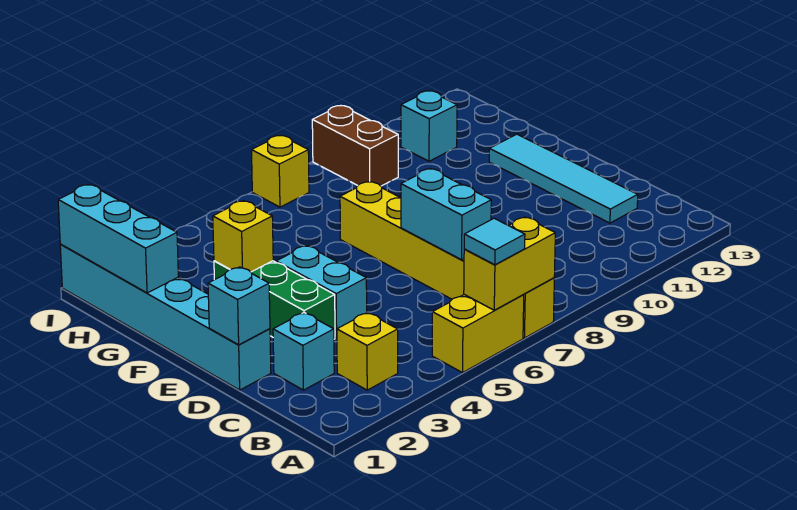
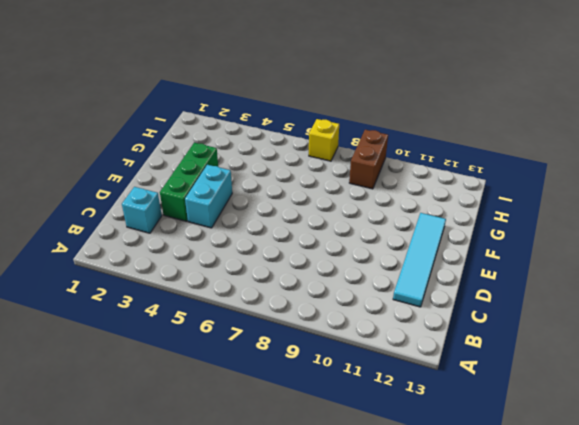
none -> yellow brick A5:A6 level 1
none -> yellow brick A7:F7 level 1
none -> yellow brick B3 level 1

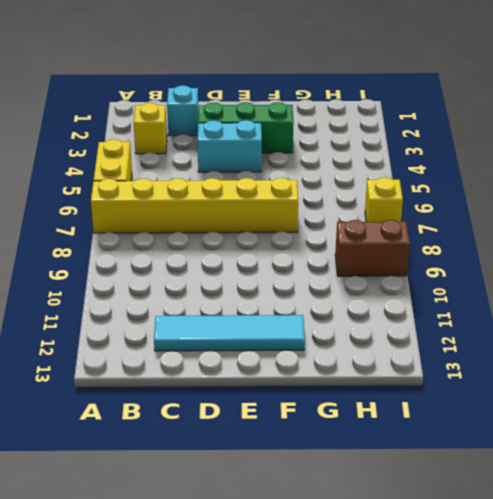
none -> cyan brick D1:I1 level 1
none -> cyan brick H11 level 1
none -> yellow brick A6:A7 level 2

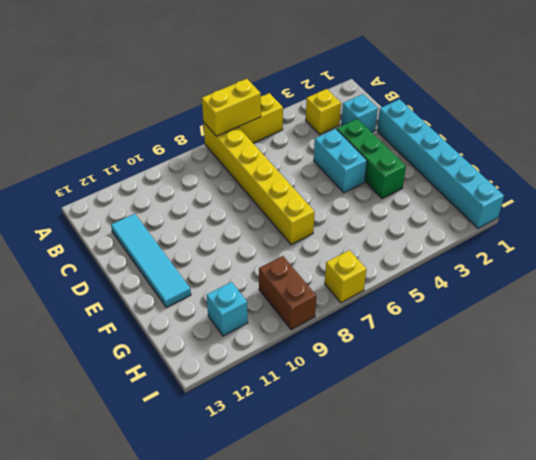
none -> cyan brick C7:D7 level 2
none -> cyan brick D1 level 2
none -> yellow brick F3 level 2

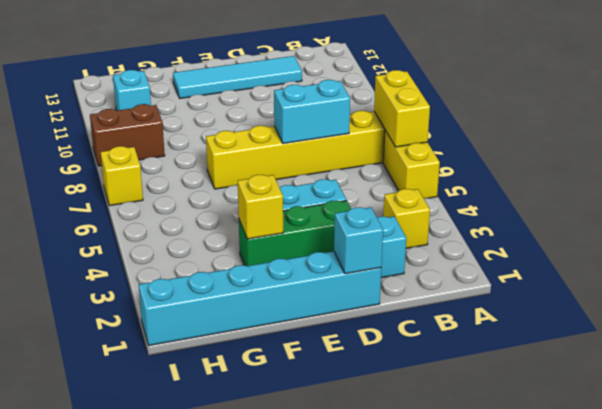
none -> cyan brick G1:I1 level 2
none -> cyan tile A6 level 3

